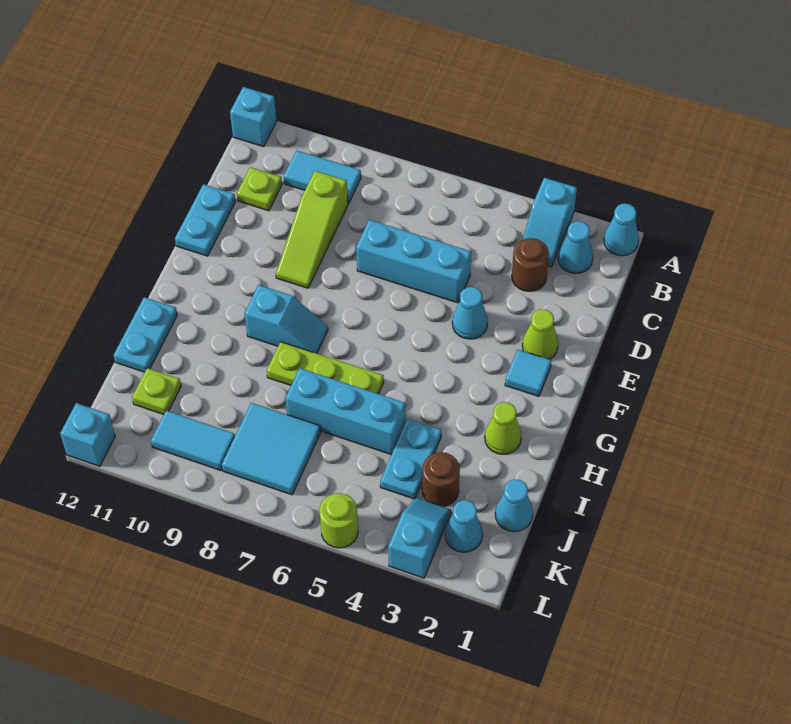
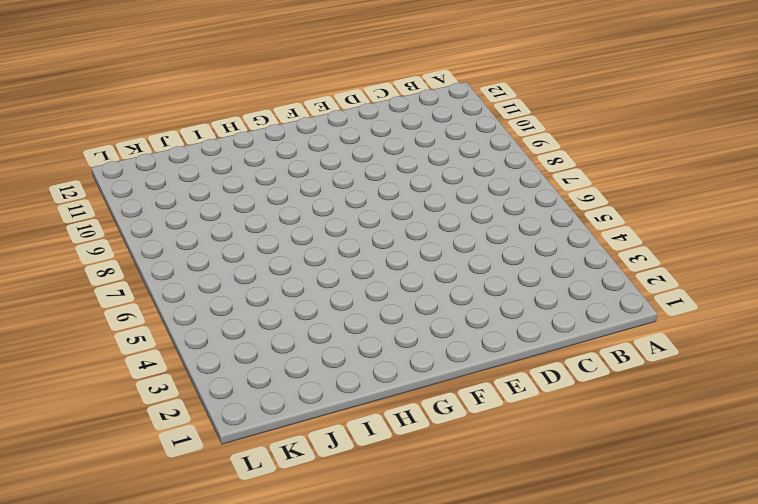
none -> cyan cone A1 level 1
none -> cyan slope A3:B3 level 1 top A
none -> cyan brick A12 level 1

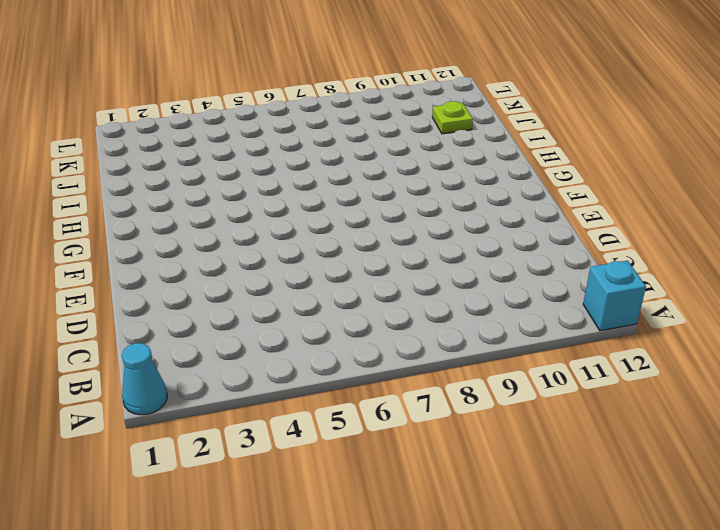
none -> cyan slope A3:B3 level 1 top A
none -> cyan cone B2 level 1
none -> cyan tile B9:B10 level 1

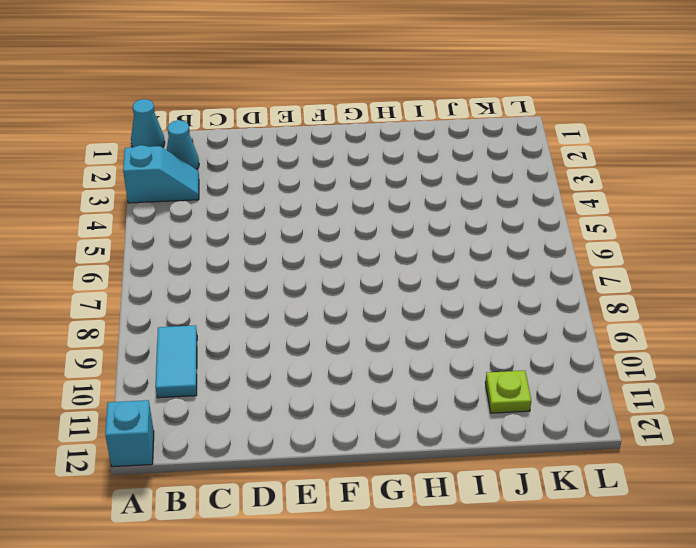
none -> brown round brick C3 level 1
none -> lime slope C9:E9 level 1 top C
none -> lime plate C11 level 1

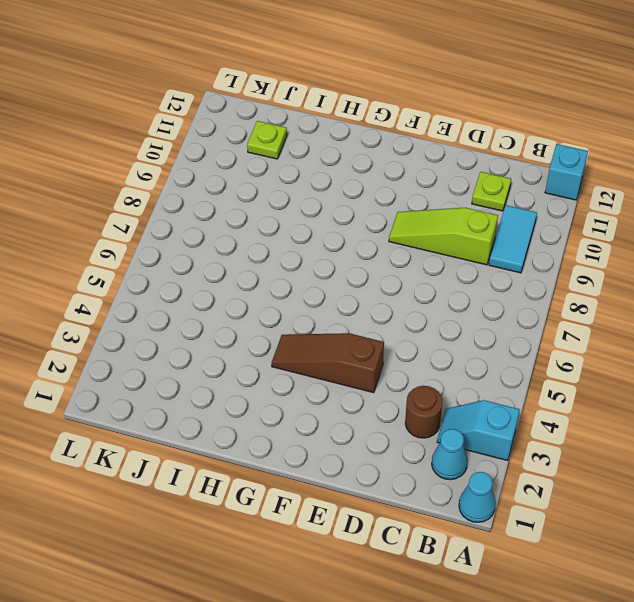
brown slope E4:G4 level 1 top E -> cyan cone E4 level 1
none -> cyan brick D5:D7 level 1
none -> cyan plate D12:E12 level 1
none -> lime cone E2 level 1

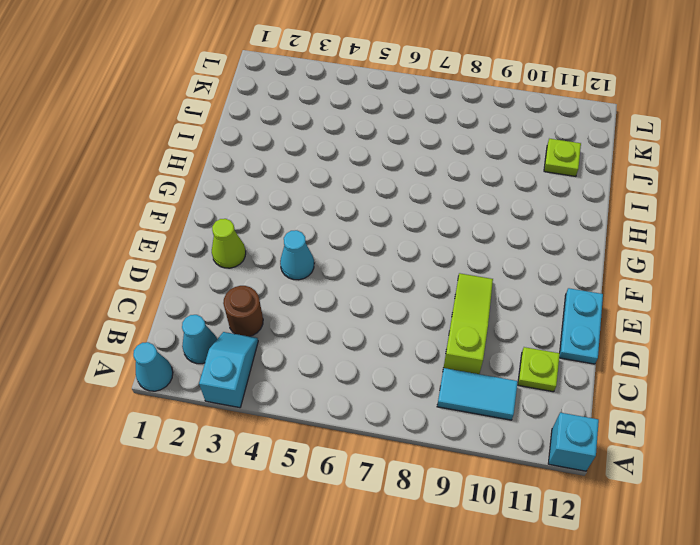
none -> cyan brick D5:D7 level 1
none -> cyan tile F2 level 1
none -> cyan slope G8:G9 level 1 top 9

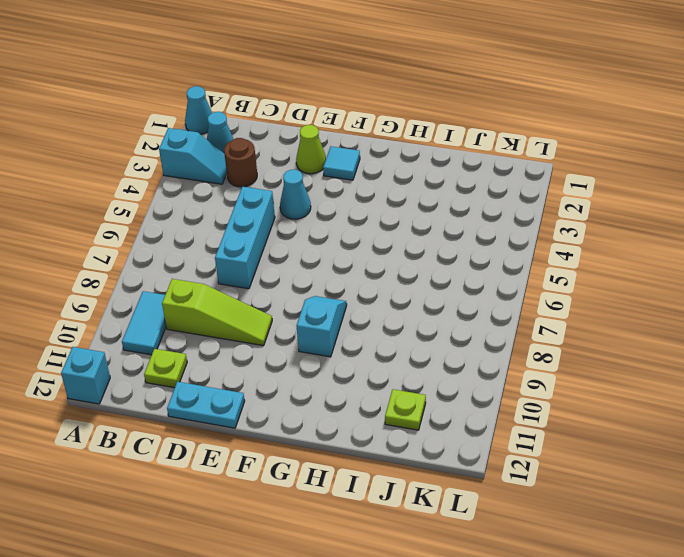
none -> lime cone H2 level 1
none -> lime plate H6:H8 level 1
none -> cyan plate H12:I12 level 1

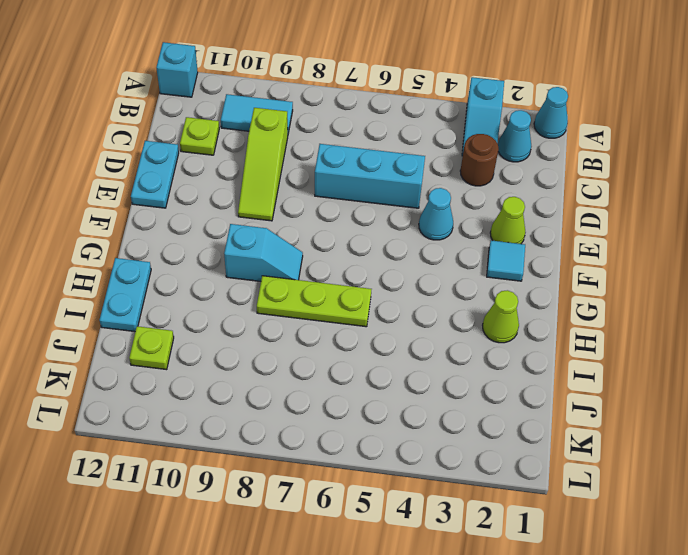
none -> cyan plate I4:J4 level 1
none -> cyan brick I5:I7 level 1
none -> cyan cone J1 level 1

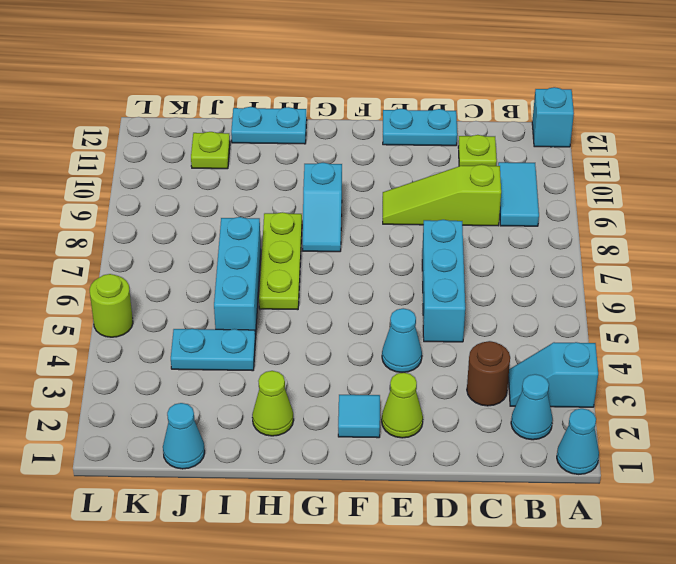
none -> brown round brick J3 level 1
none -> cyan tile J7:K8 level 1
none -> cyan cone K2 level 1

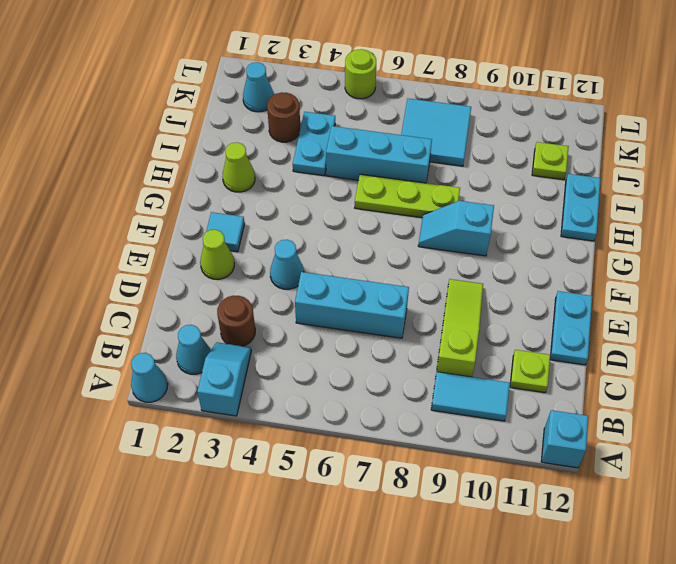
none -> cyan cone J1 level 1
none -> cyan slope K3:L3 level 1 top L
none -> cyan tile K9:K10 level 1

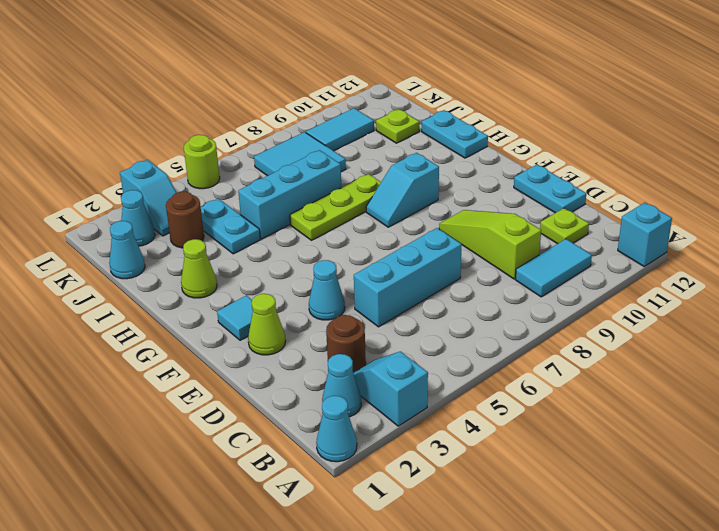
none -> cyan brick L12 level 1

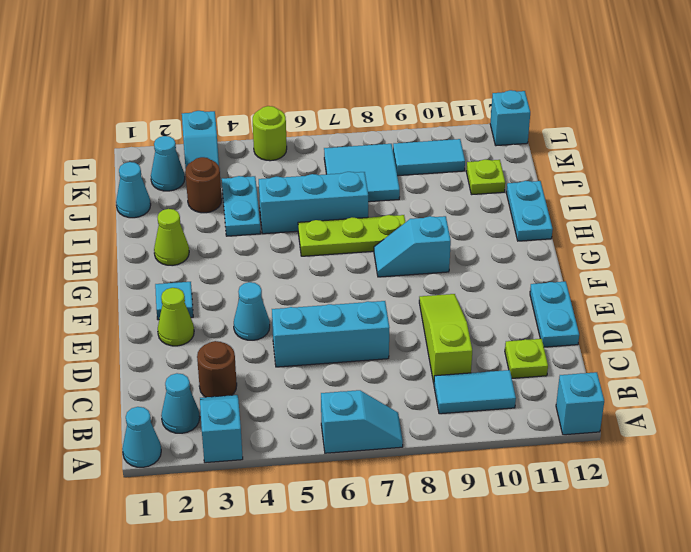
cyan slope A6:A7 level 1 top 6 -> none

